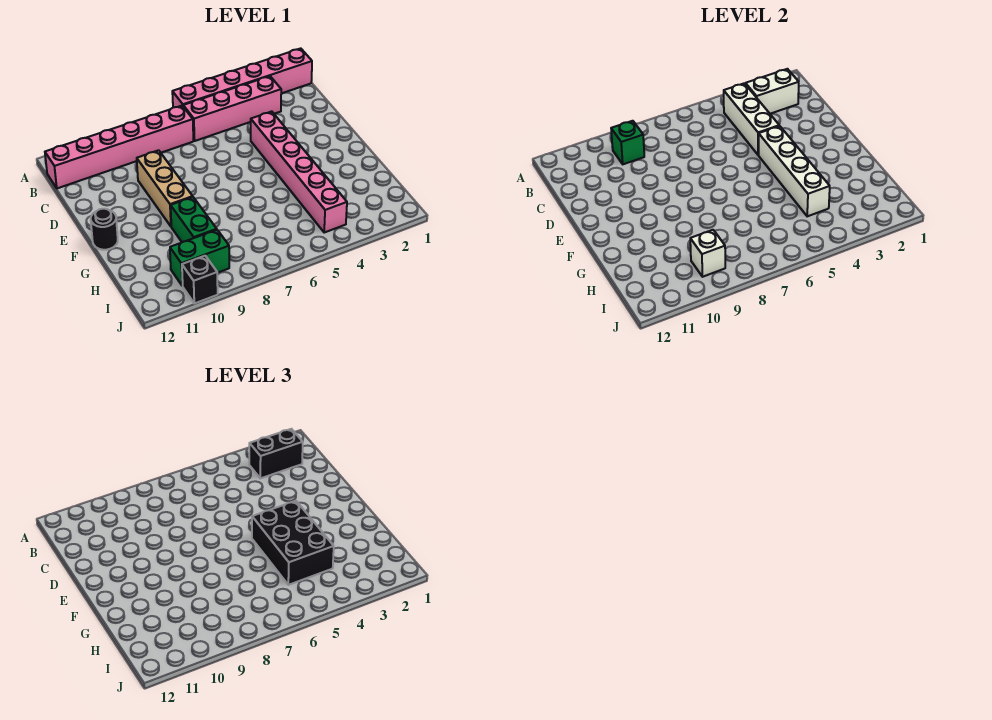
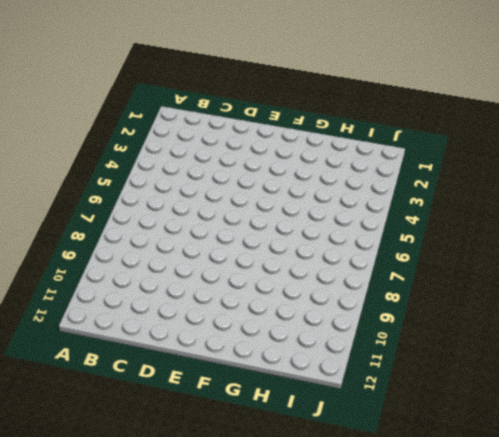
none -> pink brick A1:A6 level 1
none -> pink brick B3:B6 level 1
none -> pink brick B7:B12 level 1

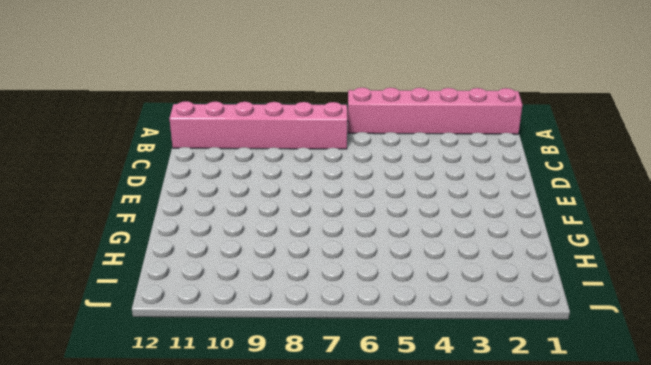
none -> pink brick B3:B6 level 1
none -> pink brick D4:I4 level 1
none -> tan brick D9:F9 level 1

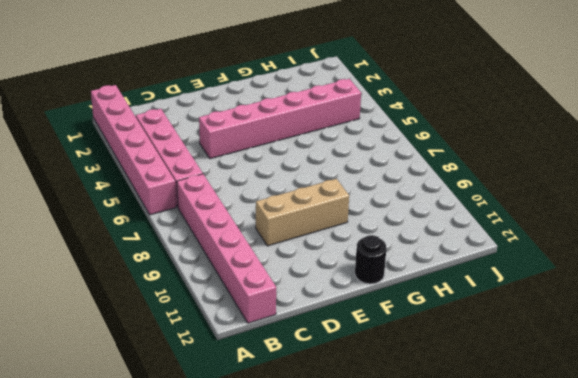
none -> green brick G9:H9 level 1
none -> green brick I9:I10 level 1
none -> black brick J10 level 1

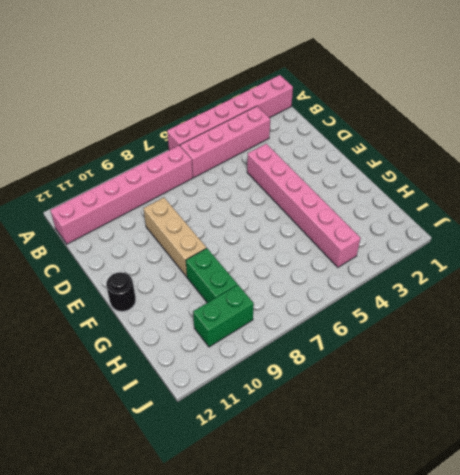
none -> black brick J10 level 1
none -> white brick B2:B3 level 2
none -> white brick B4:D4 level 2

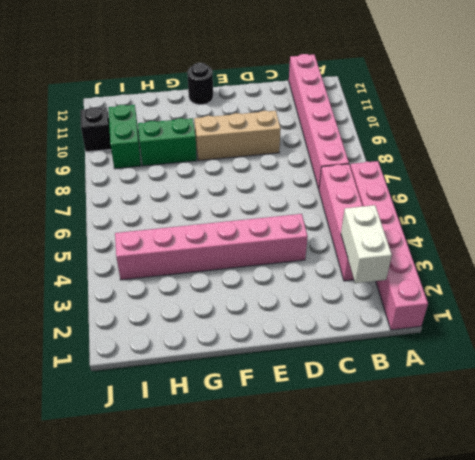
none -> white brick B4:D4 level 2
none -> green brick B9 level 2
none -> white brick E4:H4 level 2

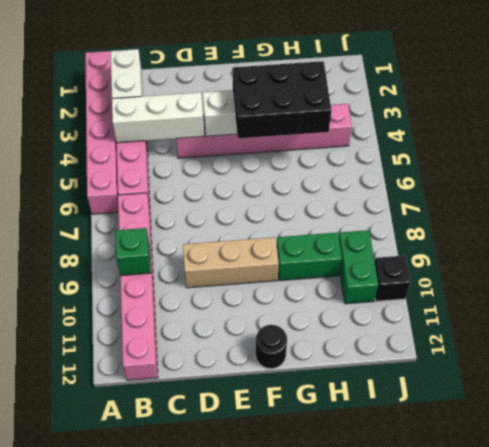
none -> white brick I9 level 2
none -> black brick B2:B3 level 3

